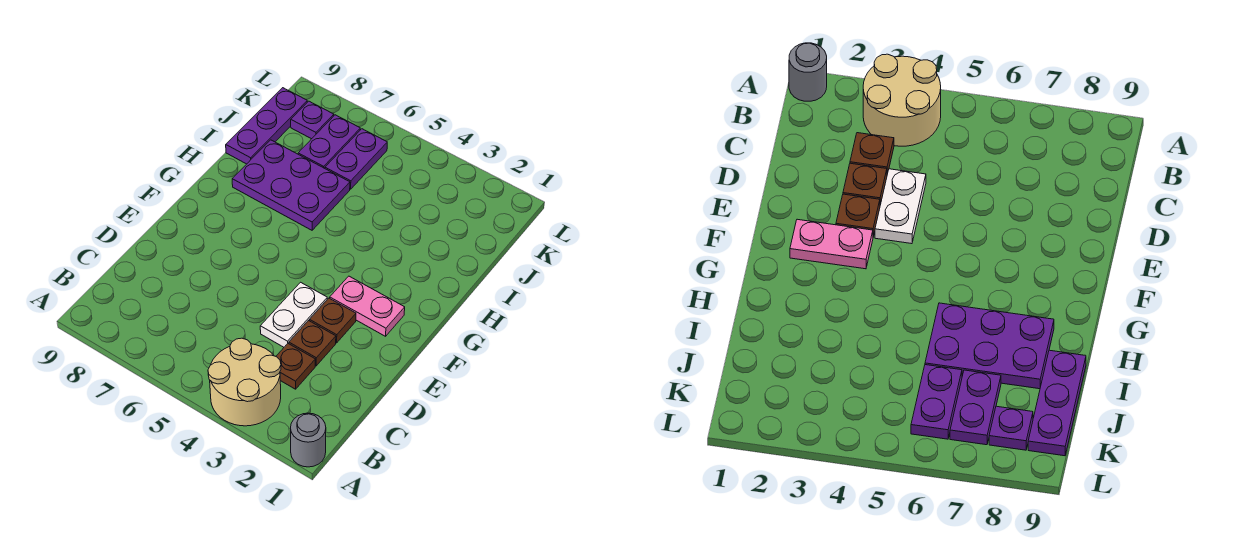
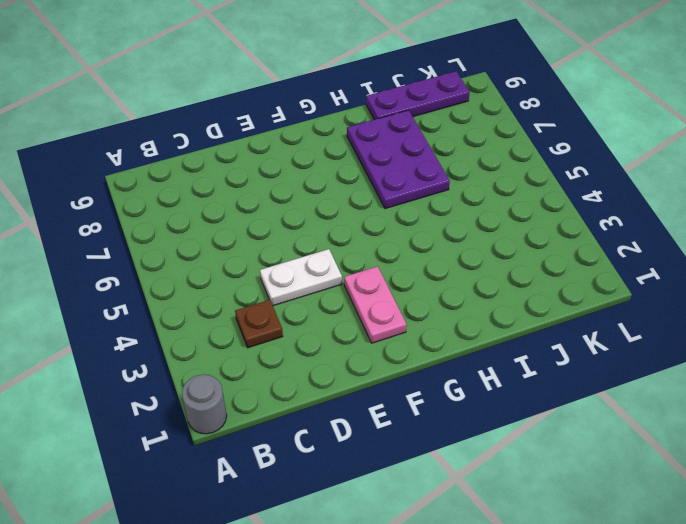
none -> tan round brick A3:B4 level 1
none -> brown plate D3 level 1
none -> brown plate E3 level 1

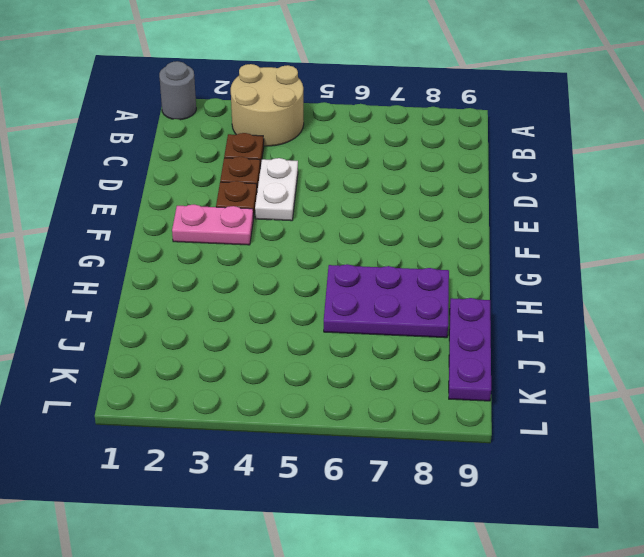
none -> purple plate J6:K6 level 1
none -> purple plate J7:K7 level 1
none -> purple plate K8 level 1

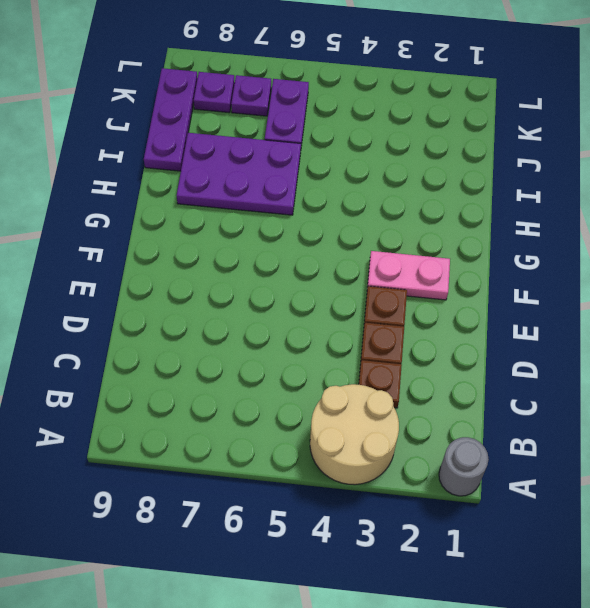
purple plate K7 level 1 -> purple plate J7:K7 level 1
none -> white plate D4:E4 level 1

